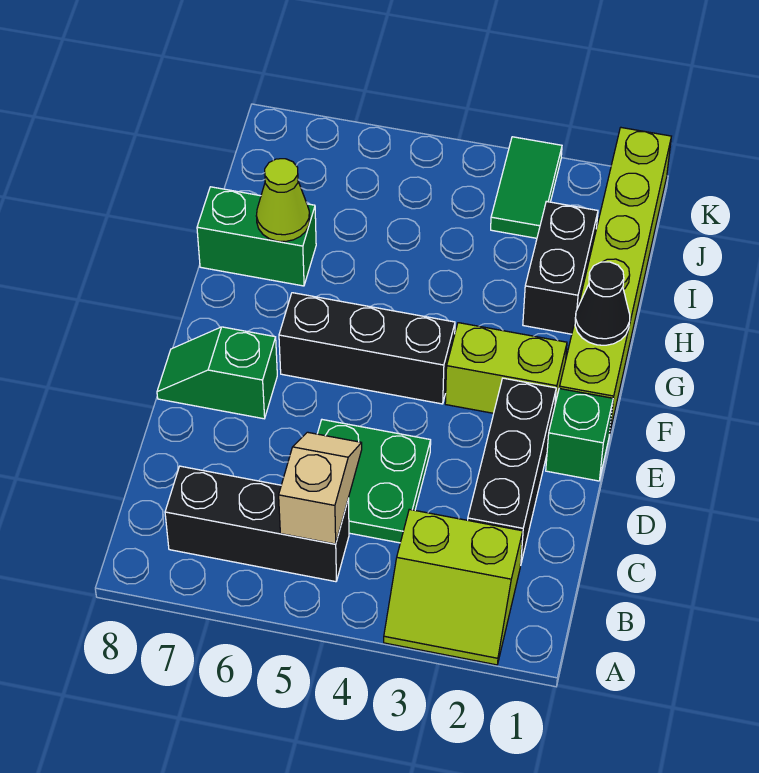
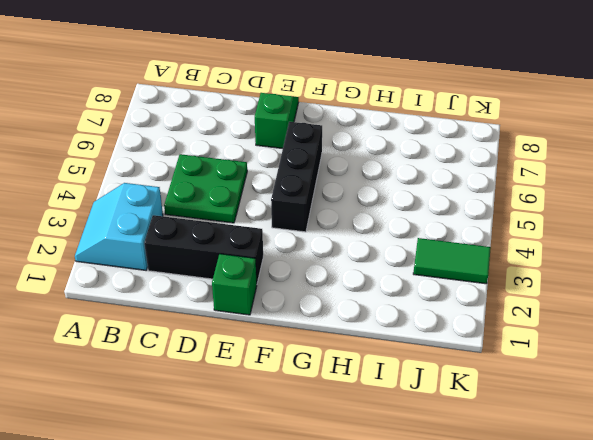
cyan slope A2:B3 level 1 top B -> lime slope A2:B3 level 1 top B
none -> black brick B5:B7 level 1
none -> lime brick F1:K1 level 1
none -> lime brick F2:F3 level 1

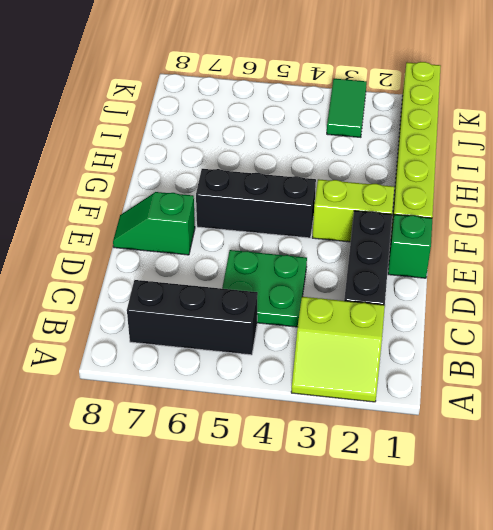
none -> black brick H2:I2 level 1
none -> green brick H7:H8 level 1
none -> tan slope B5:C5 level 2 top B

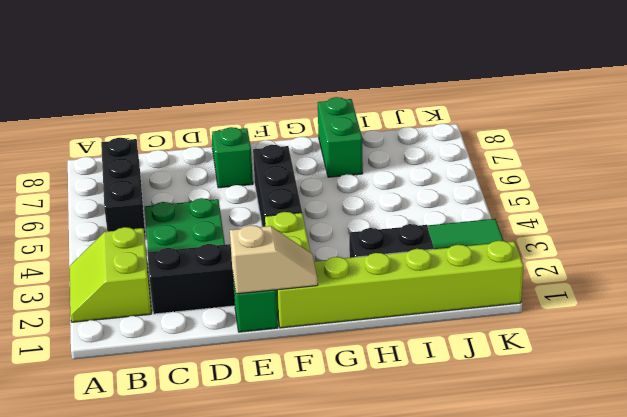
tan slope E1:F1 level 2 top E -> tan slope B5:C5 level 2 top B
none -> black cone G1 level 2
none -> lime cone H7 level 2

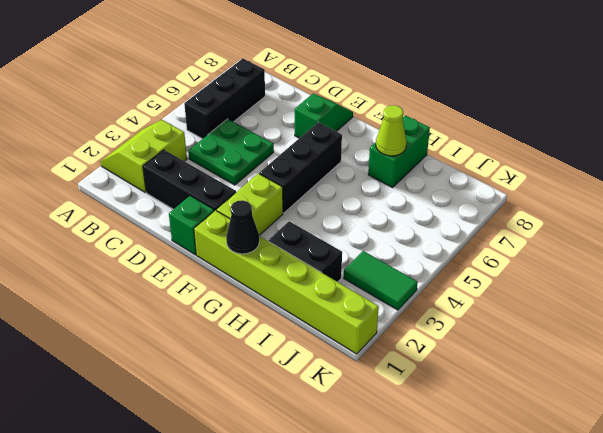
none -> tan slope B5:C5 level 2 top B

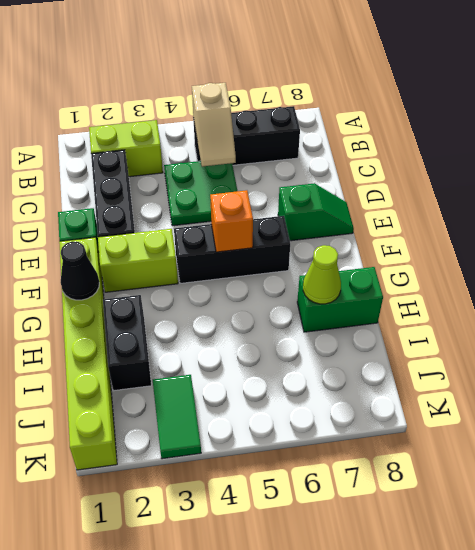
orange brick F5 level 2 -> none

